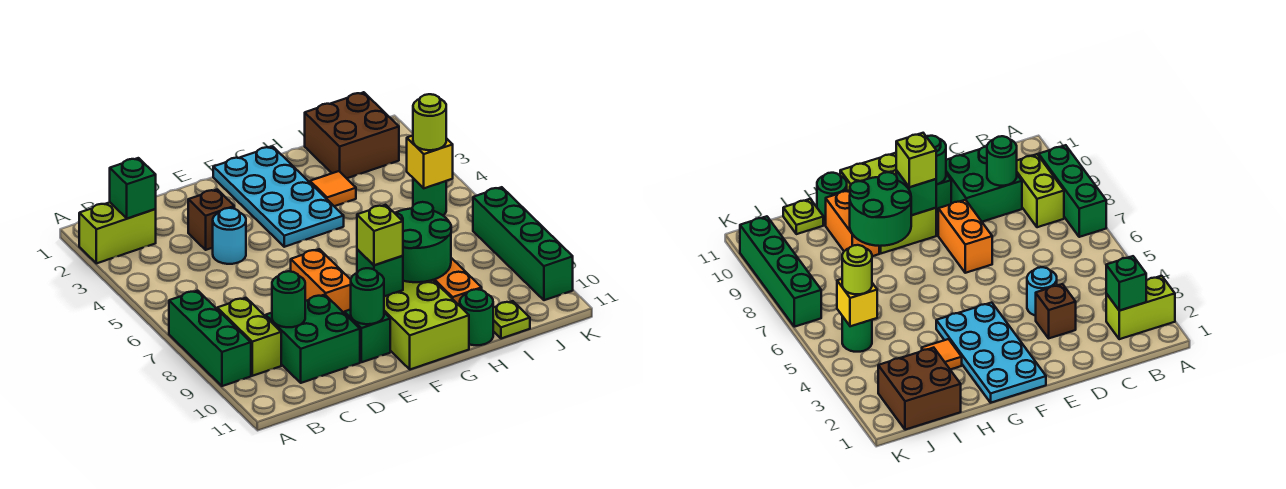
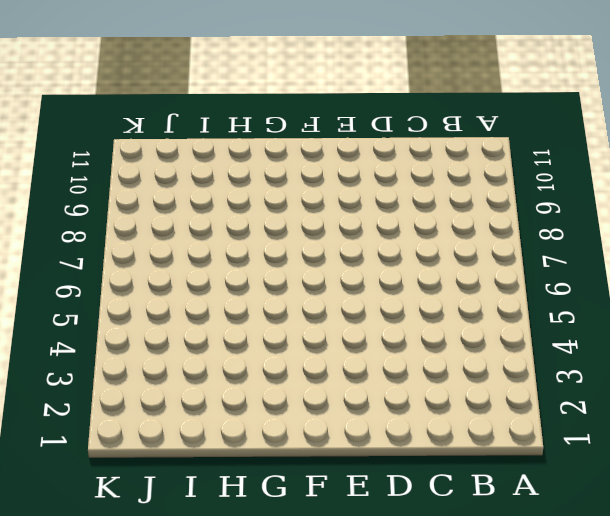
none -> lime brick A2:B2 level 1
none -> green brick A7:A9 level 1
none -> lime brick B8:B9 level 1

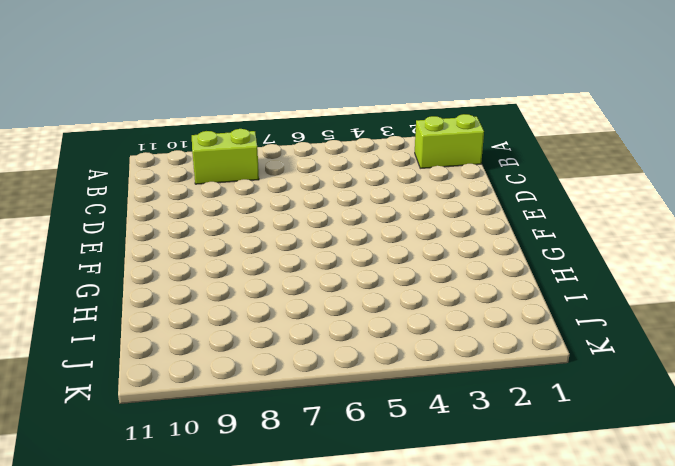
lime brick B1:B2 level 1 -> lime brick A2:B2 level 1
none -> green brick A7:A9 level 1
none -> green brick C9:D10 level 1
none -> brown brick D3 level 1

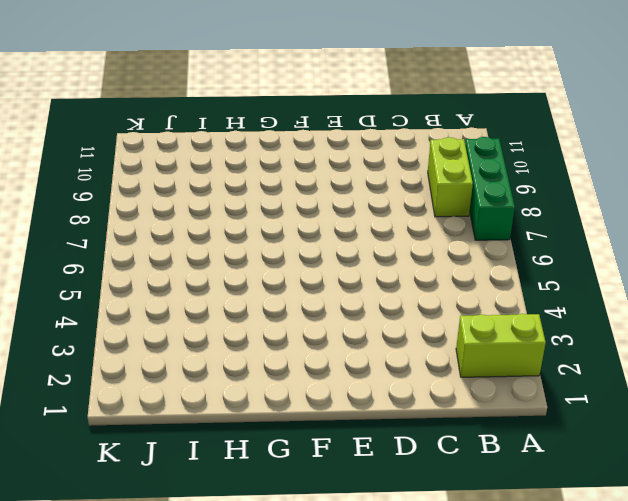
none -> green brick C9:D10 level 1
none -> brown brick D3 level 1
none -> cyan round brick D4 level 1

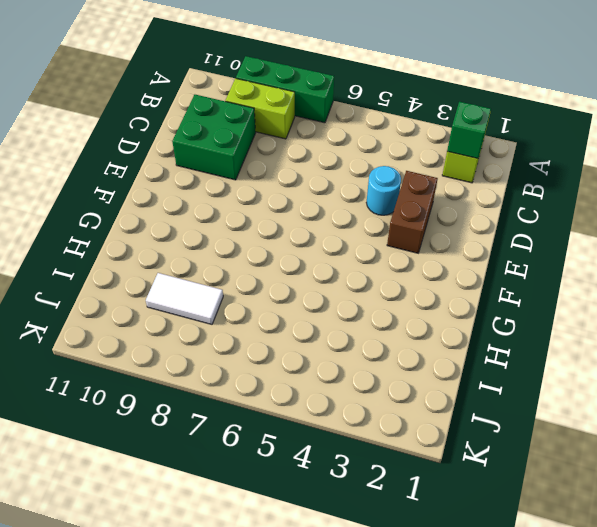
brown brick D3:E3 level 1 -> brown brick D3 level 1
white tile I8:I9 level 1 -> none
none -> orange brick E7:E8 level 1
none -> green brick E10 level 1
none -> cyan plate F1:G4 level 1

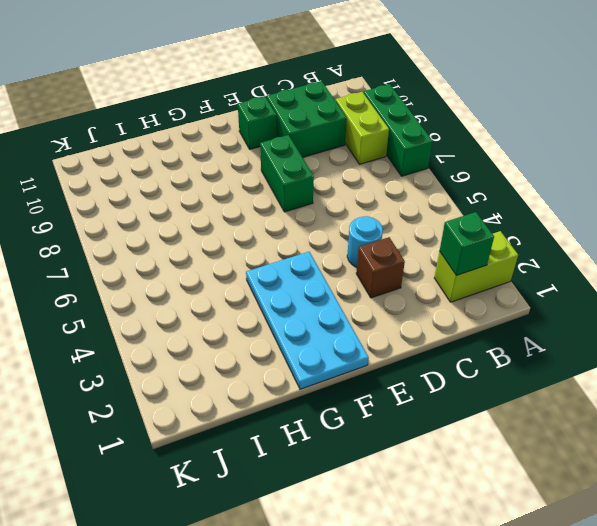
green brick E7:E8 level 1 -> orange brick E7:E8 level 1
none -> lime brick F9:G11 level 1
none -> orange tile H3 level 1
none -> orange brick H9:H10 level 1

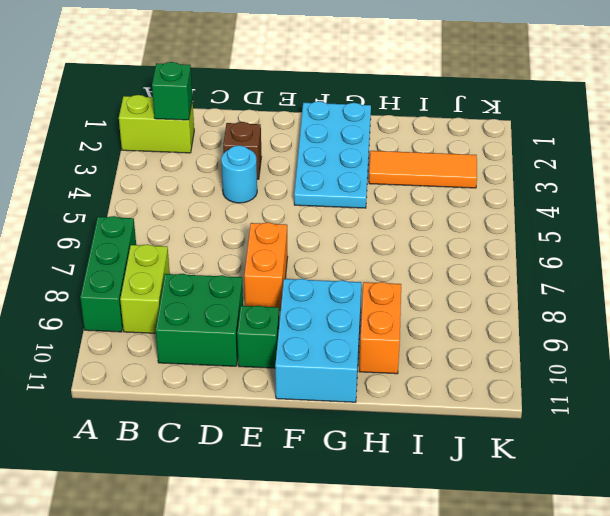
cyan brick F9:G11 level 1 -> lime brick F9:G11 level 1
orange tile H3:J3 level 1 -> orange tile H3 level 1
none -> green round brick H11 level 1
none -> brown brick I1:J2 level 1
none -> lime plate I11 level 1

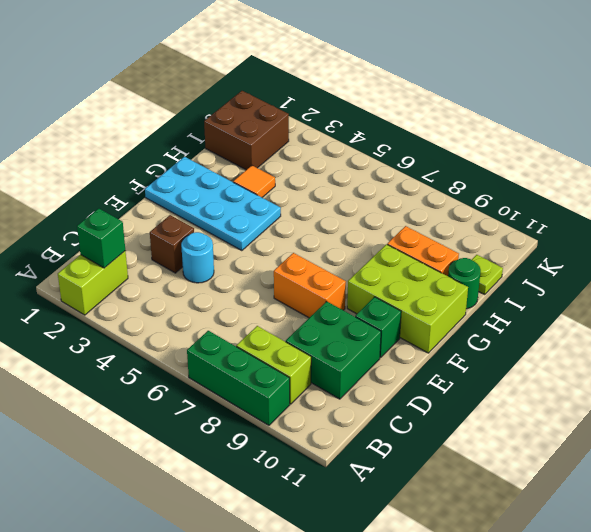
none -> green round brick J5 level 1
none -> green brick K7:K10 level 1
none -> green round brick C9 level 2

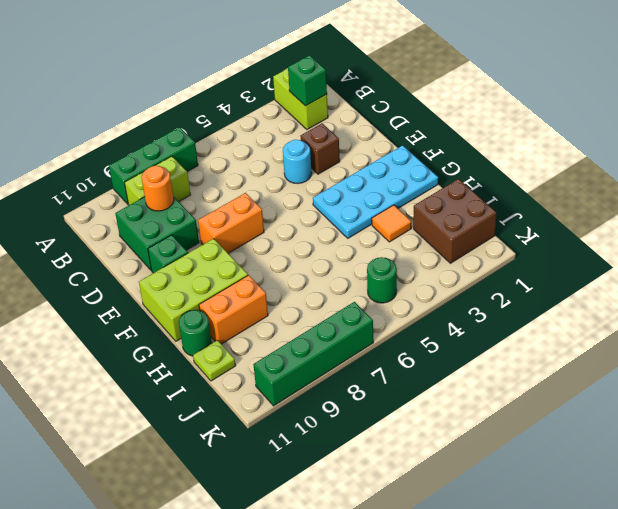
orange round brick C9 level 2 -> green round brick C9 level 2
none -> green round brick E10 level 2
none -> green brick F9 level 2
none -> green round brick G8:H9 level 2

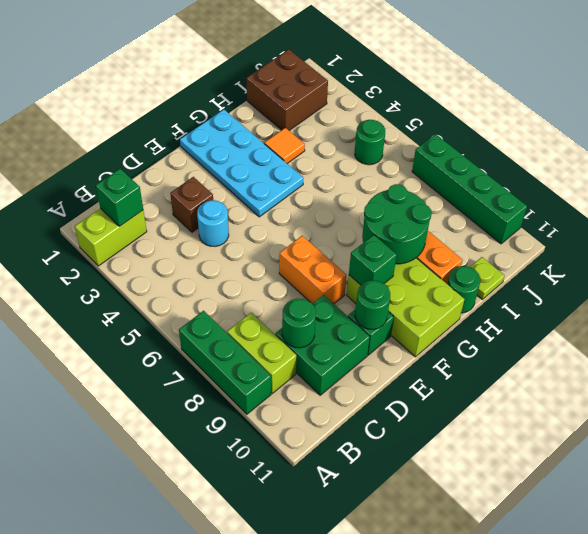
none -> yellow brick J5 level 2
none -> lime brick F9 level 3
none -> lime round brick J5 level 3

